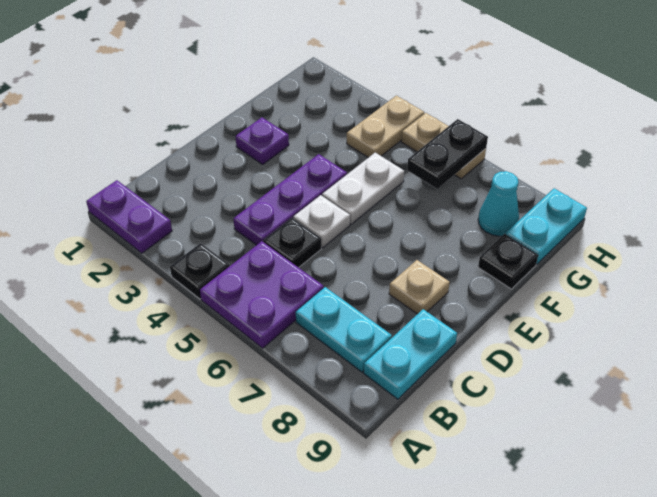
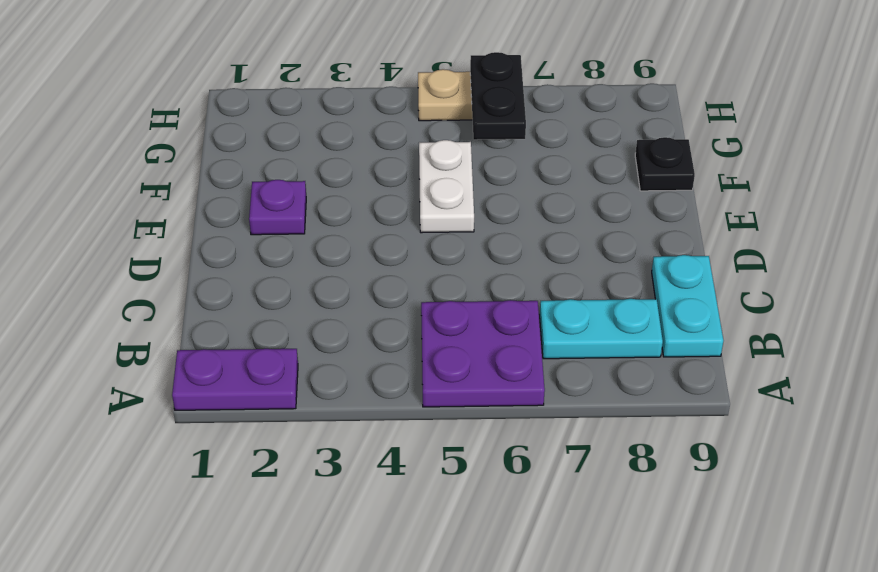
none -> black plate A4 level 1
none -> purple plate C4:E4 level 1
none -> black plate C5 level 1

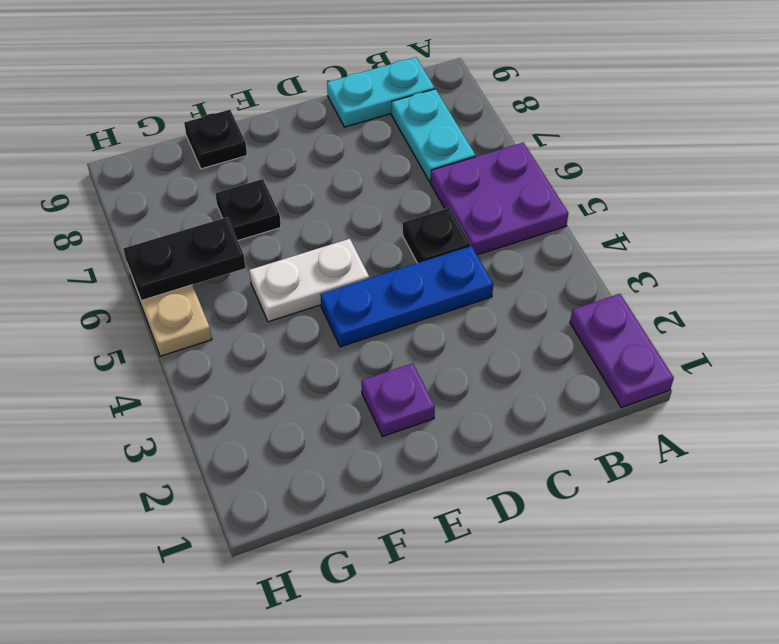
blue plate C4:E4 level 1 -> purple plate C4:E4 level 1
black plate F7 level 1 -> black plate A4 level 1
none -> white plate D5 level 1
none -> tan plate D8 level 1
none -> tan plate G4:H4 level 1

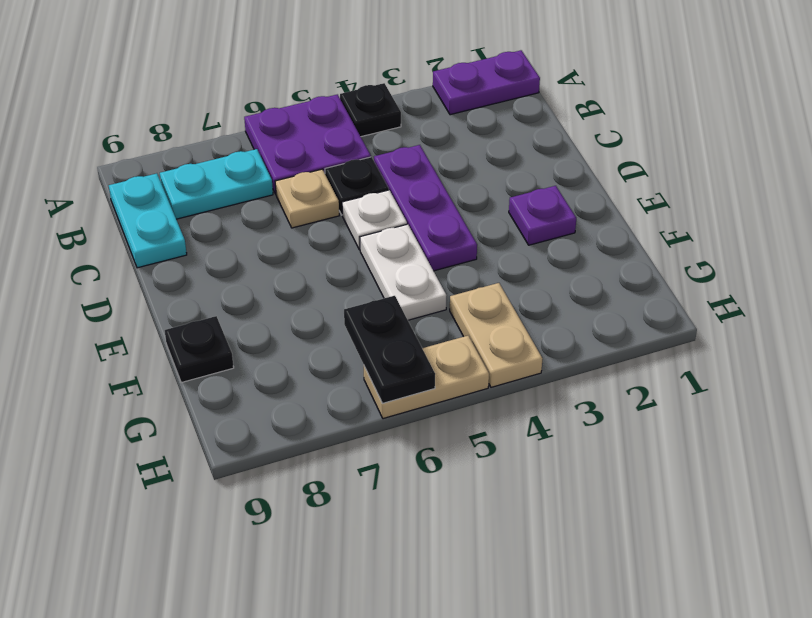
tan plate C6 level 1 -> tan plate D8 level 1
none -> cyan cone G8 level 1
none -> cyan plate G9:H9 level 1

